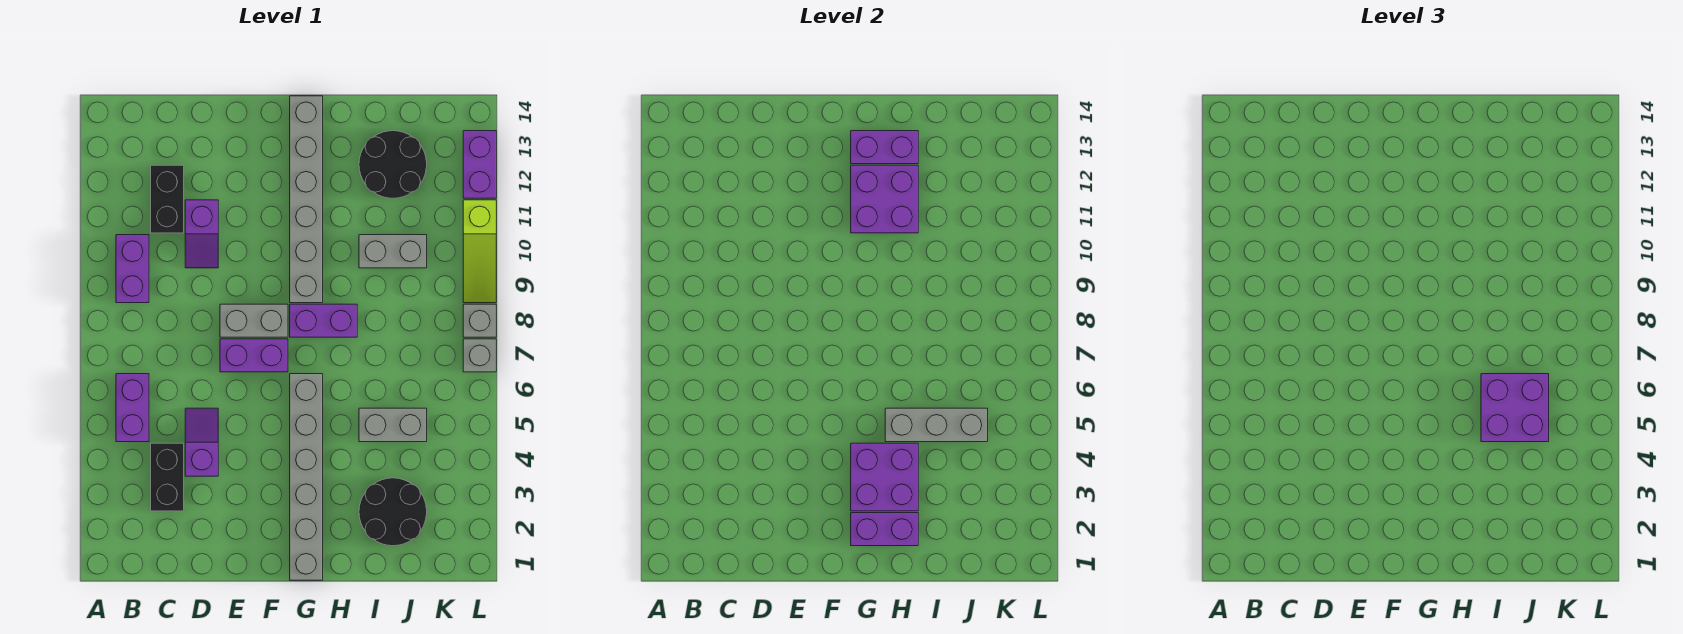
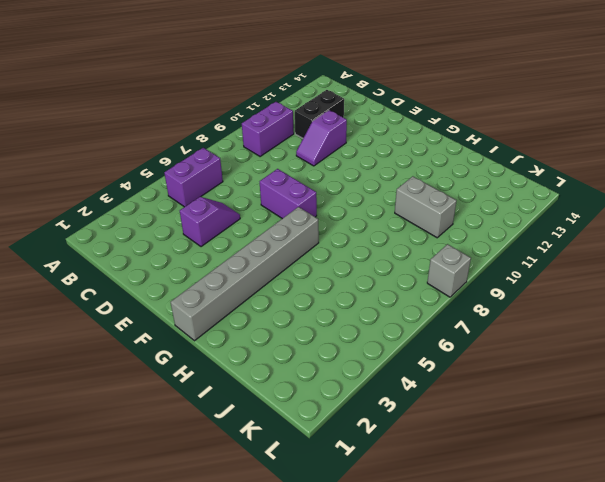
none -> black brick C3:C4 level 1
none -> grey brick E8:F8 level 1
none -> purple brick G8:H8 level 1

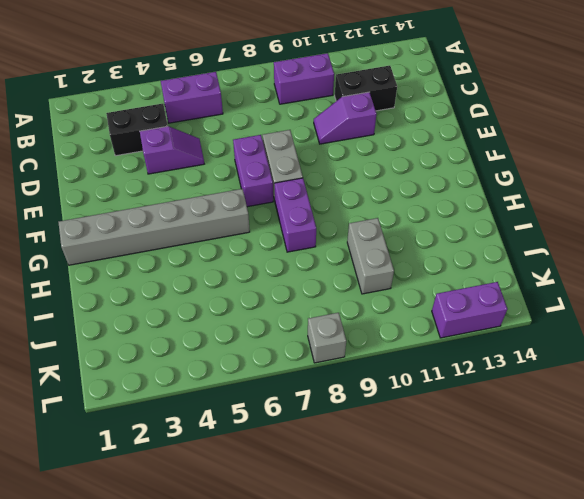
none -> grey brick G9:G14 level 1
none -> black round brick I2:J3 level 1
none -> grey brick I5:J5 level 1

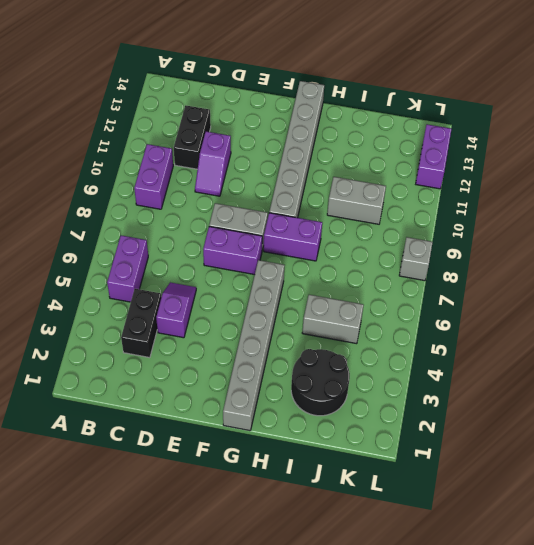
none -> black round brick I12:J13 level 1
none -> grey brick L7 level 1
none -> lime slope L9:L11 level 1 top 11

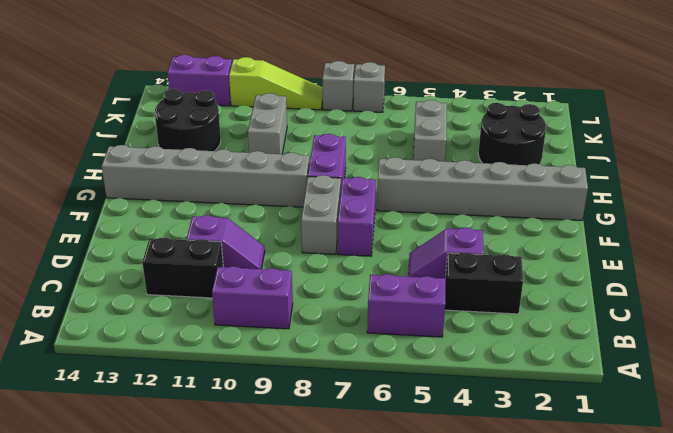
none -> purple brick G2:H2 level 2
none -> purple brick G3:H4 level 2
none -> purple brick G11:H12 level 2

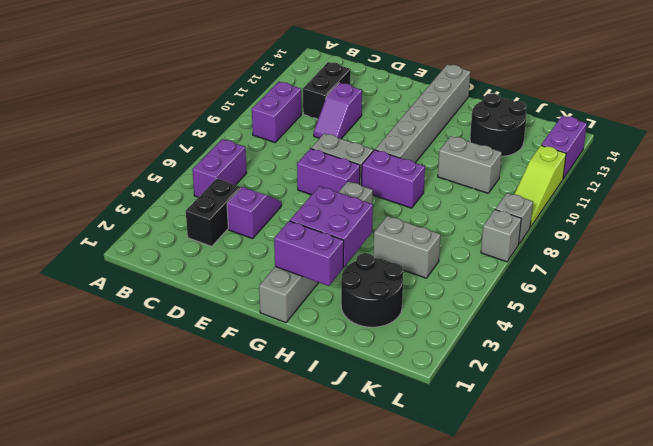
none -> purple brick G11:H12 level 2
none -> purple brick G13:H13 level 2
none -> grey brick H5:J5 level 2

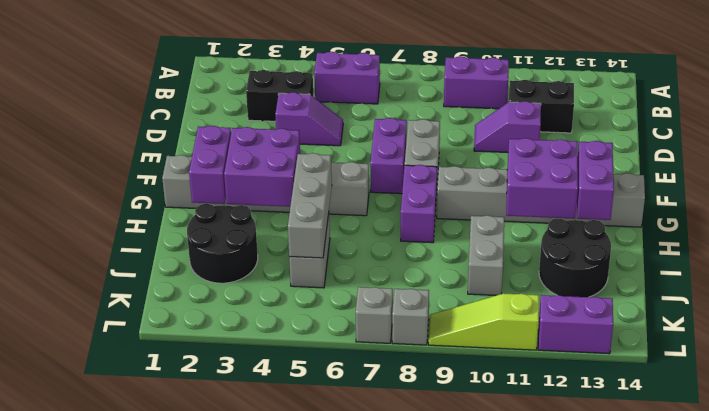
none -> purple brick I5:J6 level 3

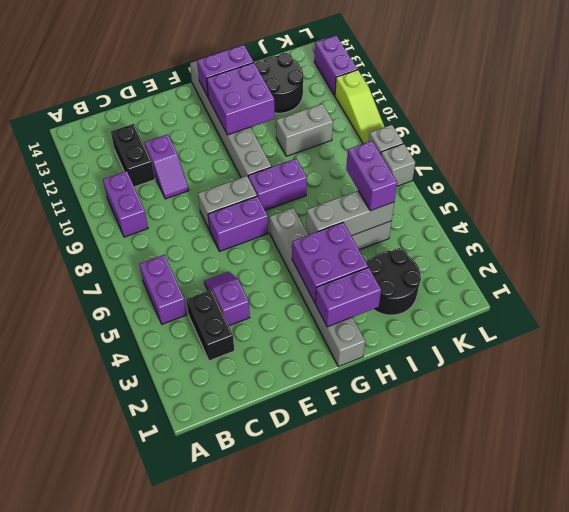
purple brick J5:J6 level 3 -> purple brick I5:J6 level 3

